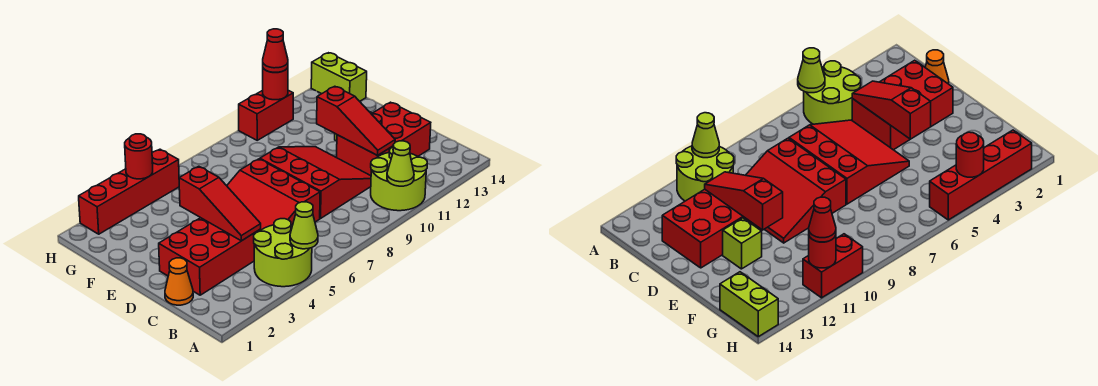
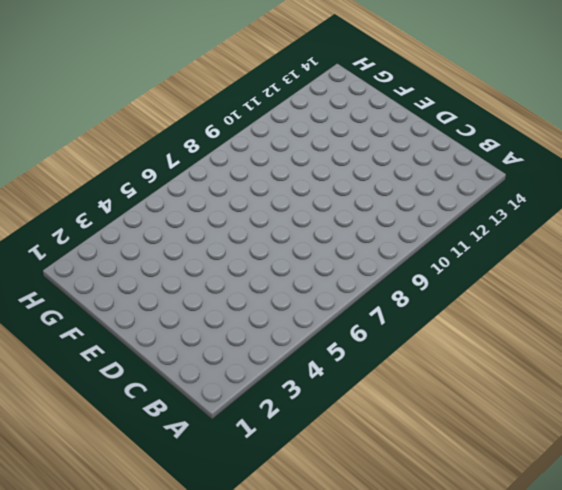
none -> lime round brick A4:B5 level 1
none -> lime round brick A10:B11 level 1
none -> orange cone C1 level 1

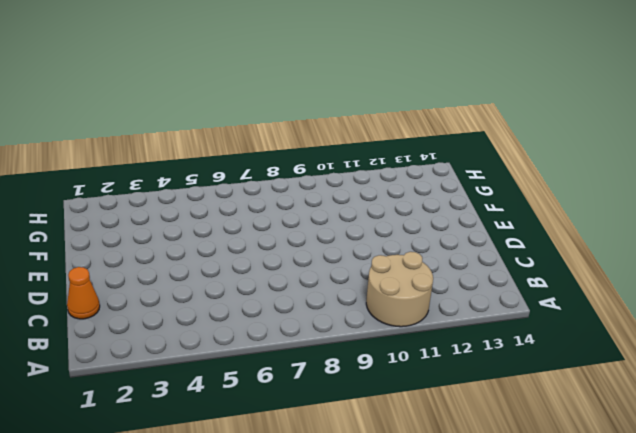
tan round brick A10:B11 level 1 -> lime round brick A10:B11 level 1
none -> lime round brick A4:B5 level 1
none -> red brick C2:D4 level 1
none -> red slope C5:E7 level 1 top 7

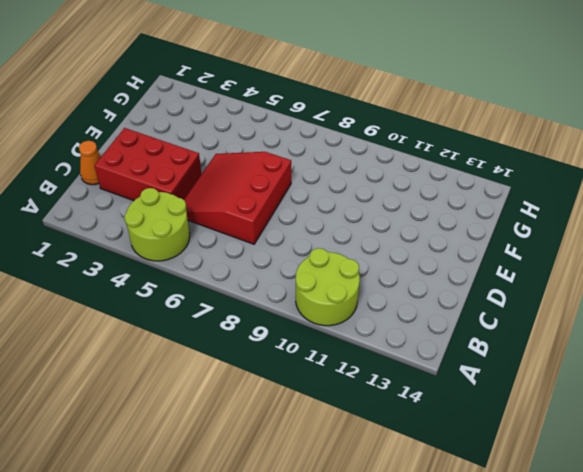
none -> red slope C8:E10 level 1 top 8
none -> red brick C11:D13 level 1
none -> lime brick E12 level 1

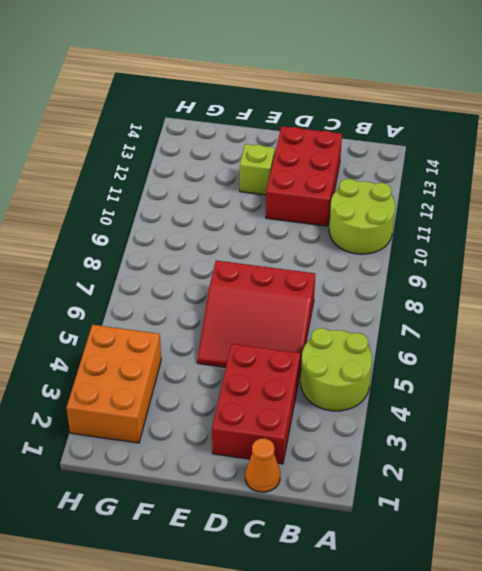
orange brick G2:H4 level 1 -> red brick H2:H5 level 1
none -> red slope C8:E10 level 1 top 8
none -> lime brick G14:H14 level 1
none -> red brick H10:H11 level 1

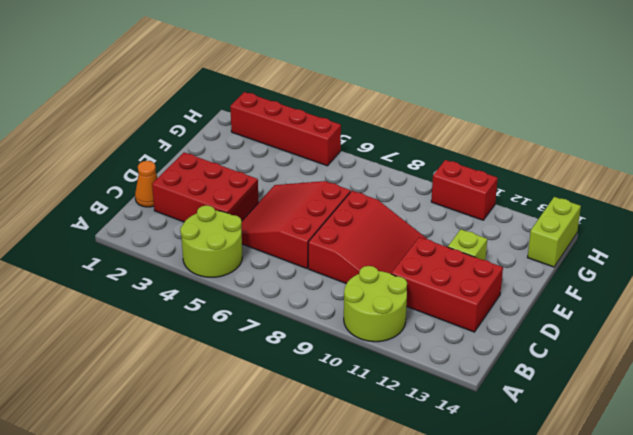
none -> lime cone A5 level 2
none -> lime cone A10 level 2
none -> red slope C4:E4 level 2 top E

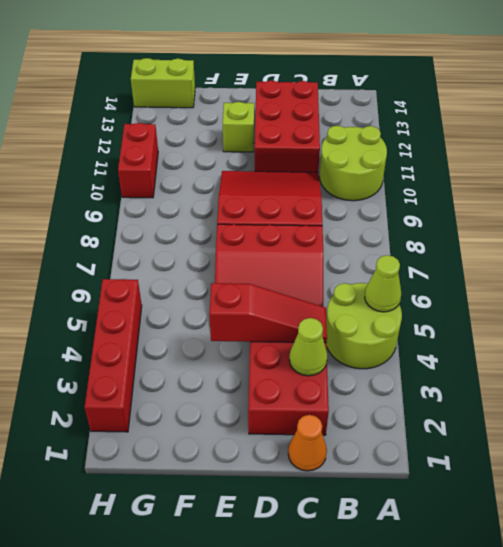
lime cone C3 level 2 -> lime cone A10 level 2
none -> red slope C11:E11 level 2 top E
none -> red round brick H4 level 2
none -> red round brick H11 level 2

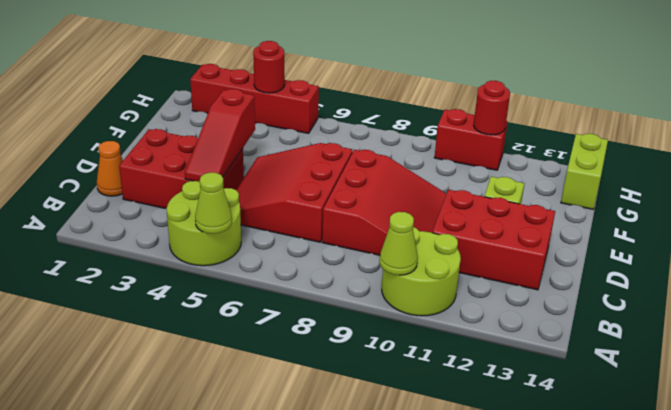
none -> red slope C11:E11 level 2 top E
none -> red cone H11 level 3

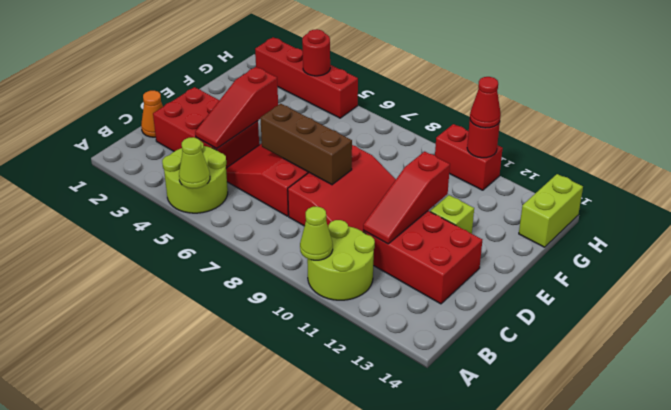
brown brick D6:D8 level 2 -> none

